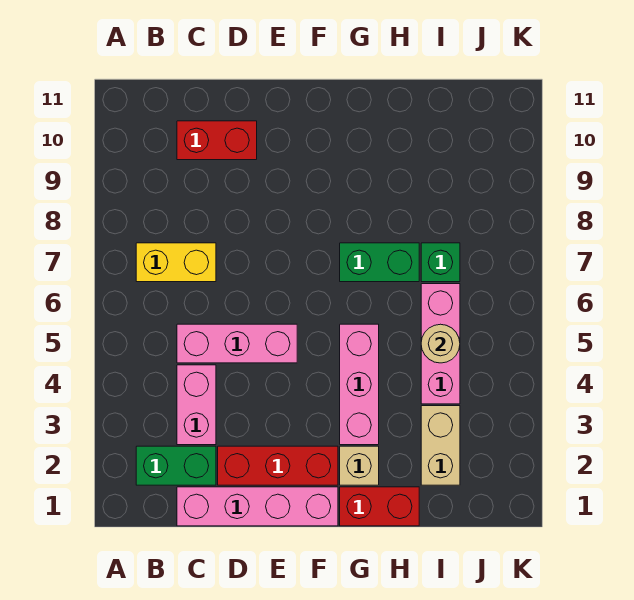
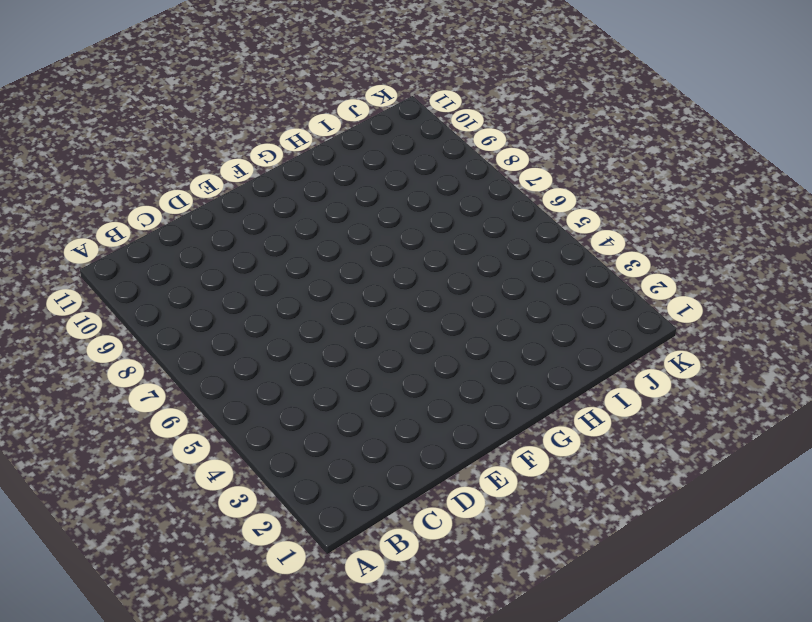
none -> green brick B2:C2 level 1
none -> yellow brick B7:C7 level 1
none -> pink brick C1:F1 level 1

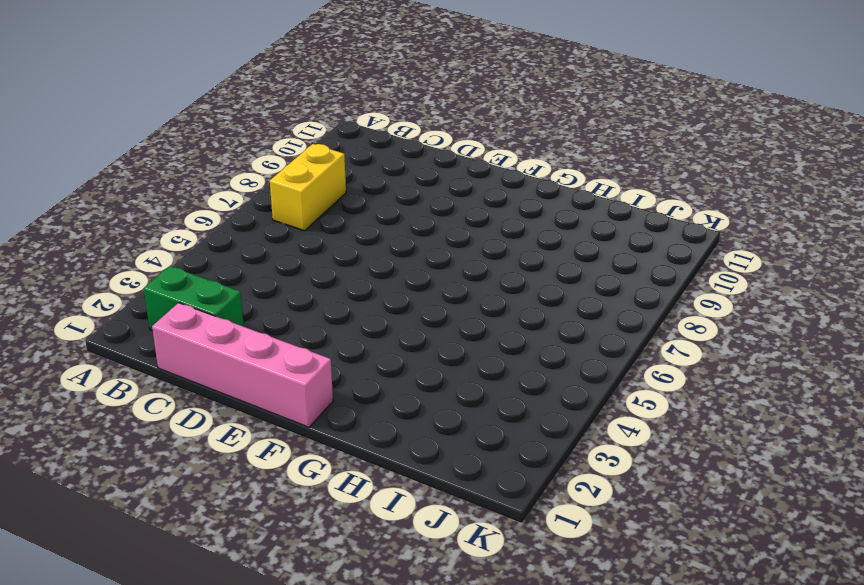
yellow brick B7:B8 level 1 -> yellow brick B7:C7 level 1
none -> pink brick C3:C4 level 1
none -> pink brick C5:E5 level 1
none -> red brick C10:D10 level 1

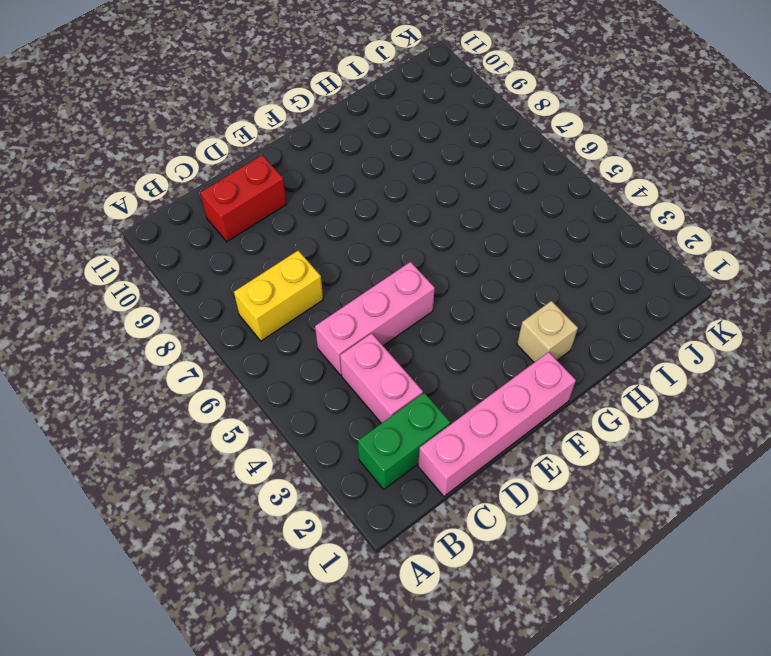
none -> red brick D2:F2 level 1
none -> red brick G1:H1 level 1
none -> pink brick G3:G5 level 1

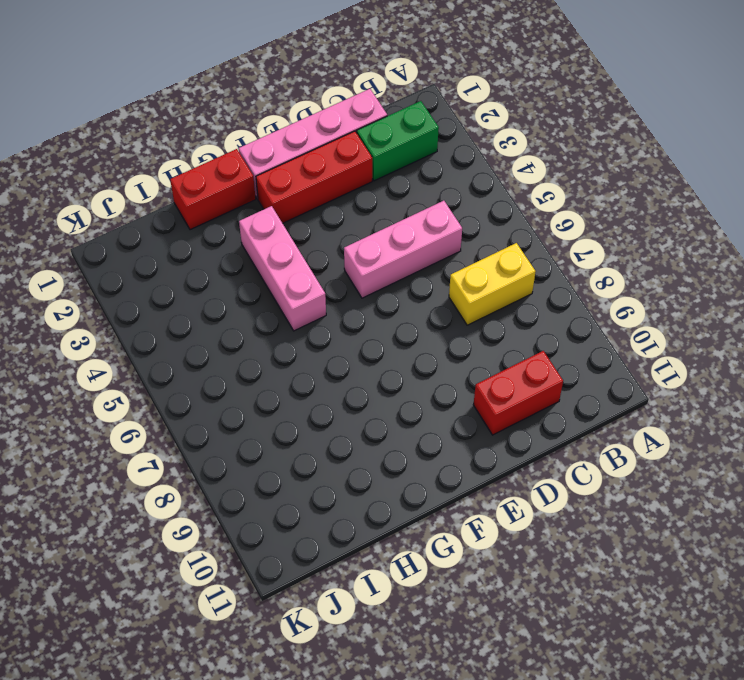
none -> pink brick C3:C4 level 1
none -> tan brick G2 level 1
none -> green brick G7:H7 level 1

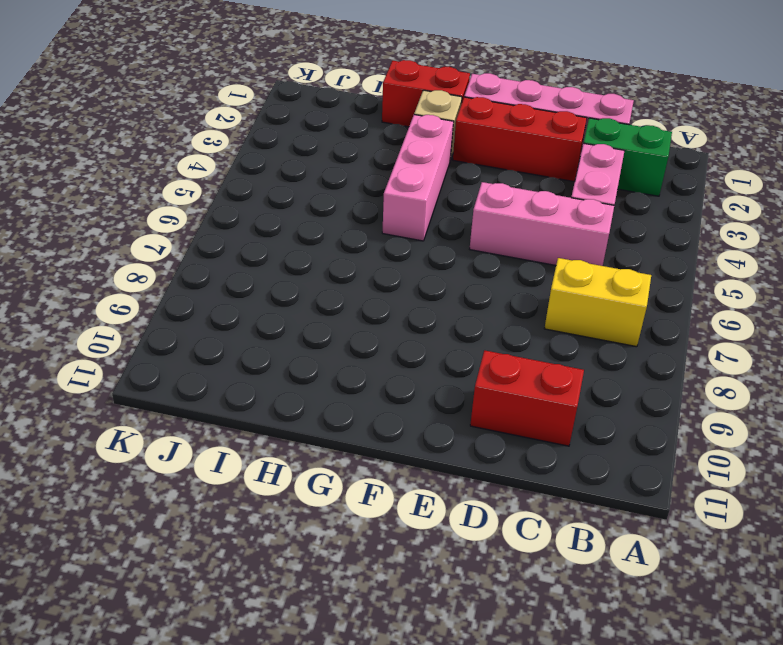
none -> green brick G7:H7 level 1
none -> tan brick I2:I3 level 1
none -> pink brick I4:I6 level 1

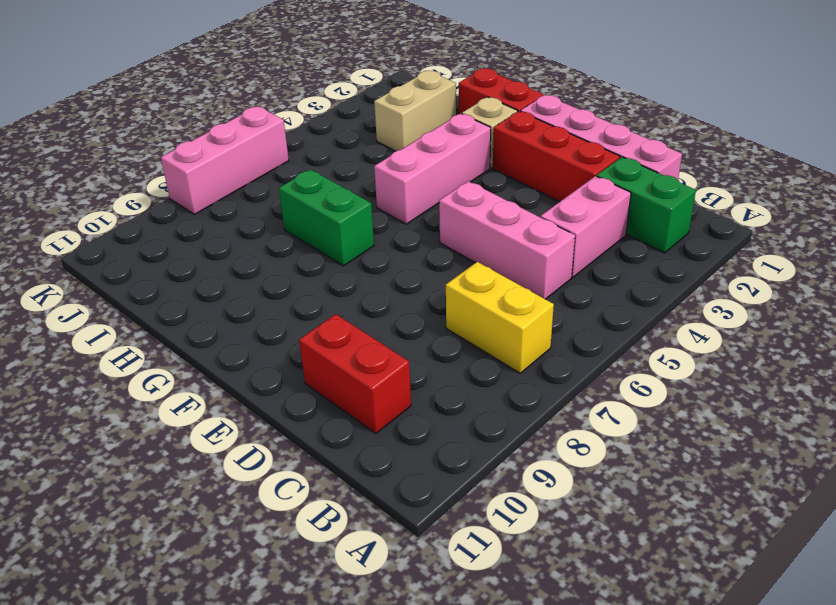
pink brick K6:K8 level 1 -> pink brick I4:I6 level 1
none -> green brick I7 level 1
none -> tan round brick I5 level 2

